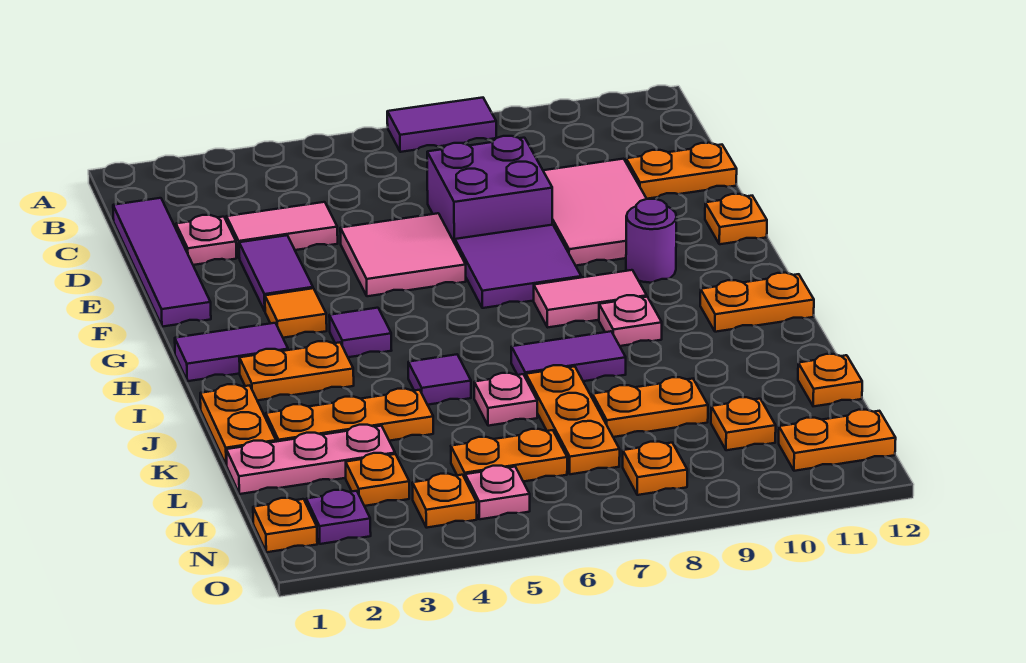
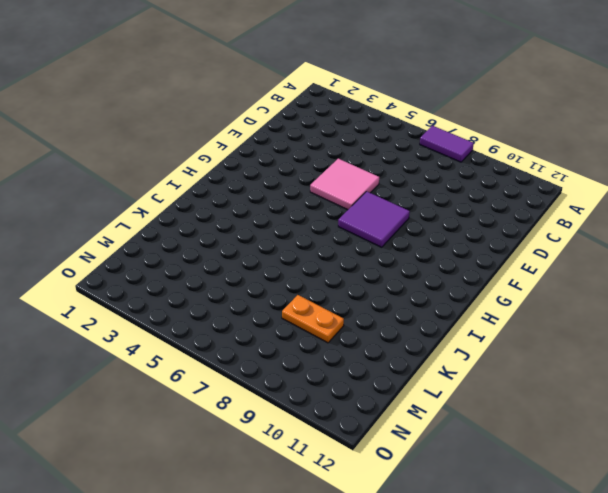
none -> purple tile C1:F1 level 1
none -> pink plate D2 level 1
none -> pink tile D3:D4 level 1
none -> purple brick D7:E8 level 1

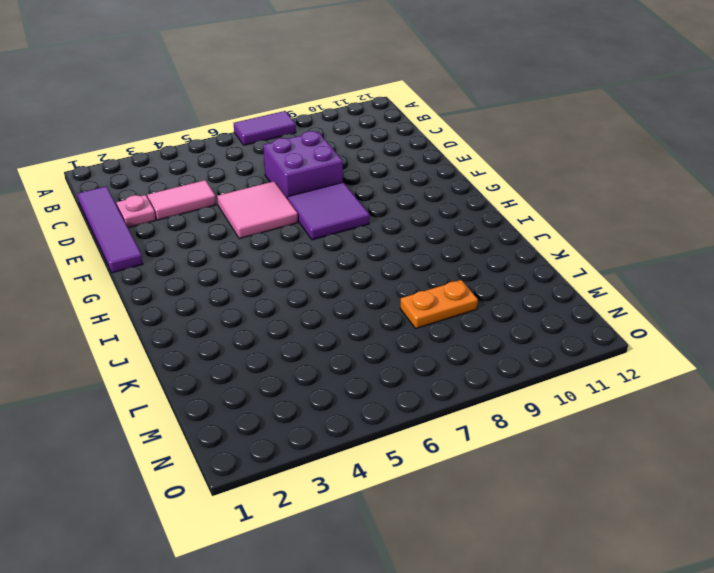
none -> pink tile D9:F10 level 1
none -> orange plate D11:D12 level 1
none -> purple tile E3:F3 level 1
none -> orange plate F12 level 1

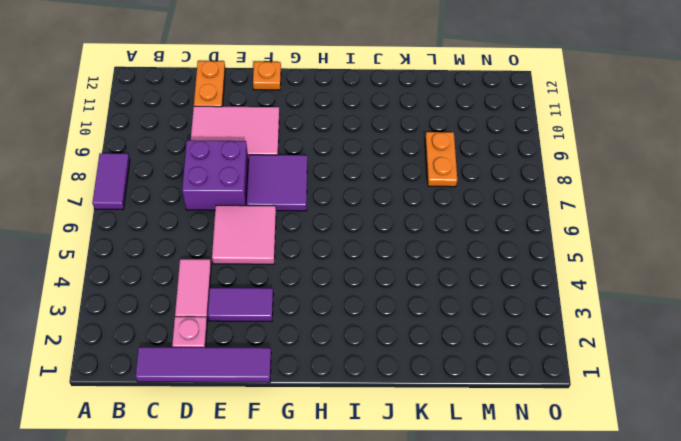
none -> orange tile G3 level 1
none -> purple round brick G10 level 1
none -> purple tile H1:H2 level 1
none -> purple tile H4 level 1

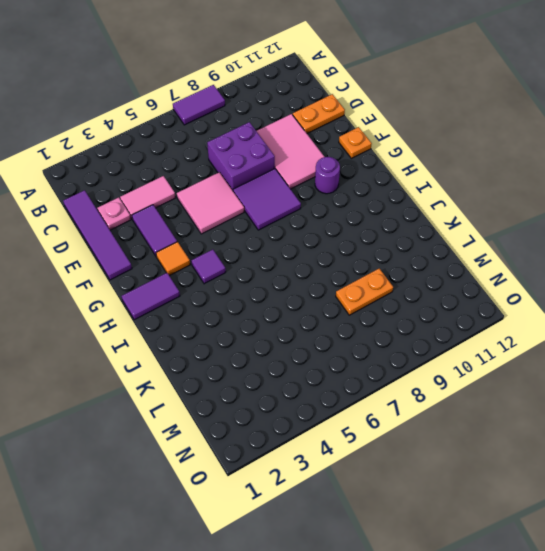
none -> pink tile H8:H9 level 1
none -> orange plate I2:I3 level 1
none -> pink plate I9 level 1
none -> orange plate I11:I12 level 1

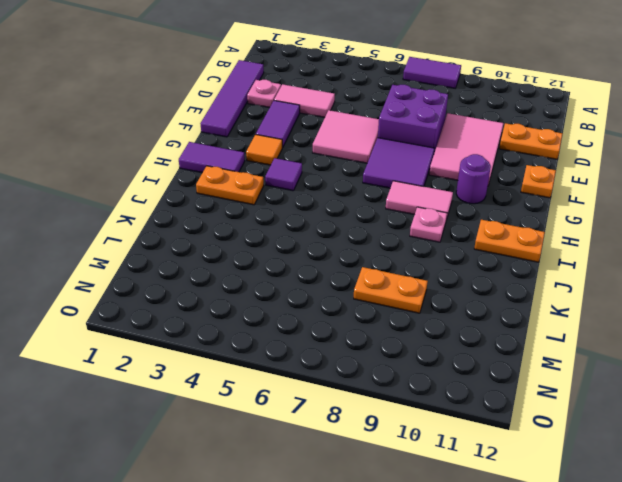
none -> orange plate J1:K1 level 1
none -> purple tile J5 level 1
none -> purple tile J7:J8 level 1
none -> orange plate K2:K4 level 1

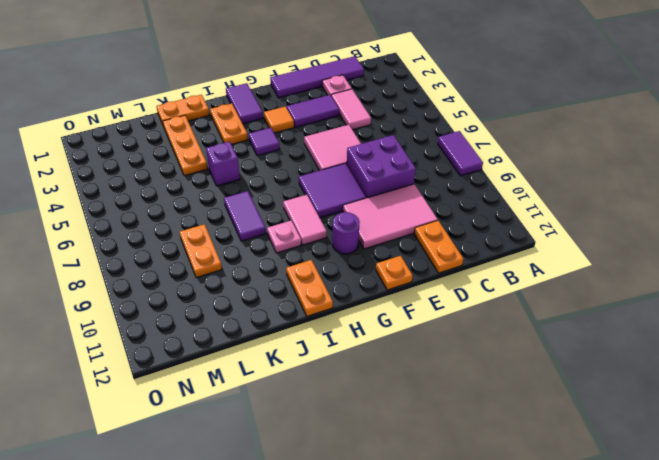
purple brick J5 level 1 -> purple tile J5 level 1
none -> pink plate K6 level 1
none -> orange plate K7:M7 level 1
none -> pink plate L1:L3 level 1
none -> orange plate L12 level 1

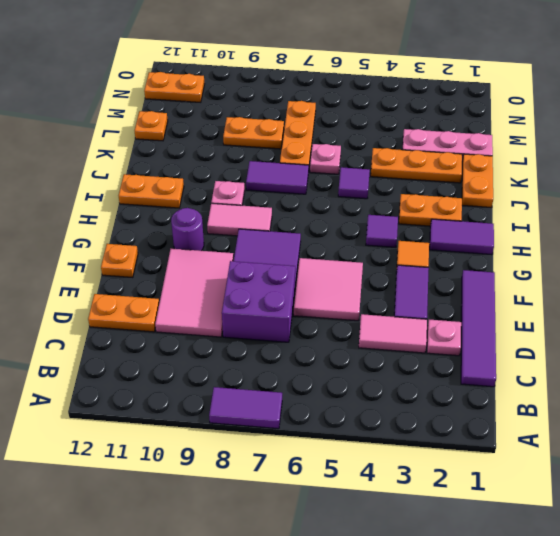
none -> orange plate M3 level 1
none -> orange plate M5:M6 level 1
none -> orange plate M10 level 1
none -> orange plate N1 level 1

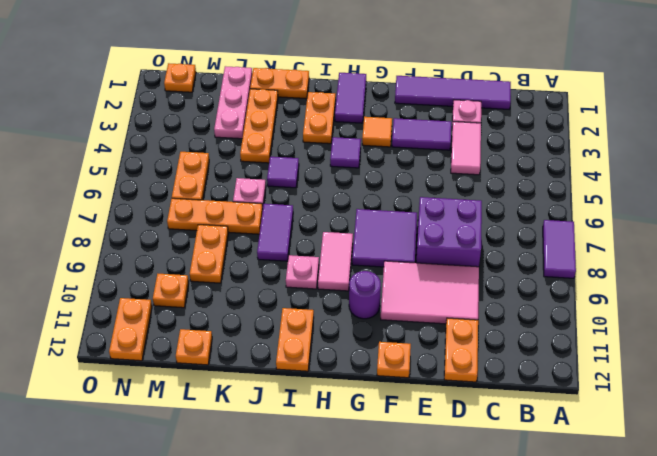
none -> pink tile E5:F6 level 1
none -> orange plate M3 level 1
none -> purple plate N2 level 1
none -> orange plate N4 level 1

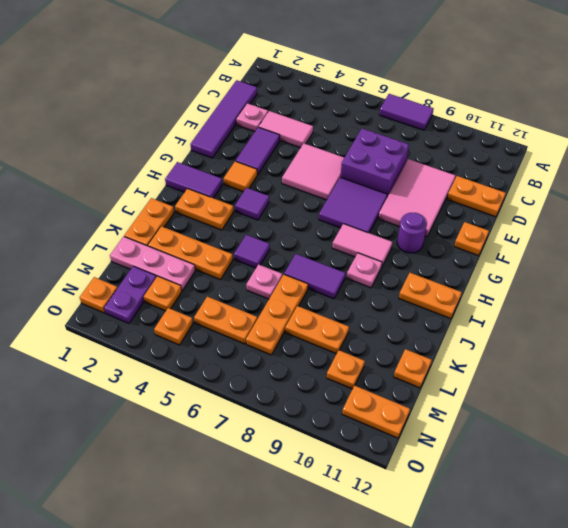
purple plate M2:N2 level 1 -> purple plate N2 level 1
none -> pink plate N5 level 1
none -> orange plate N8 level 1

